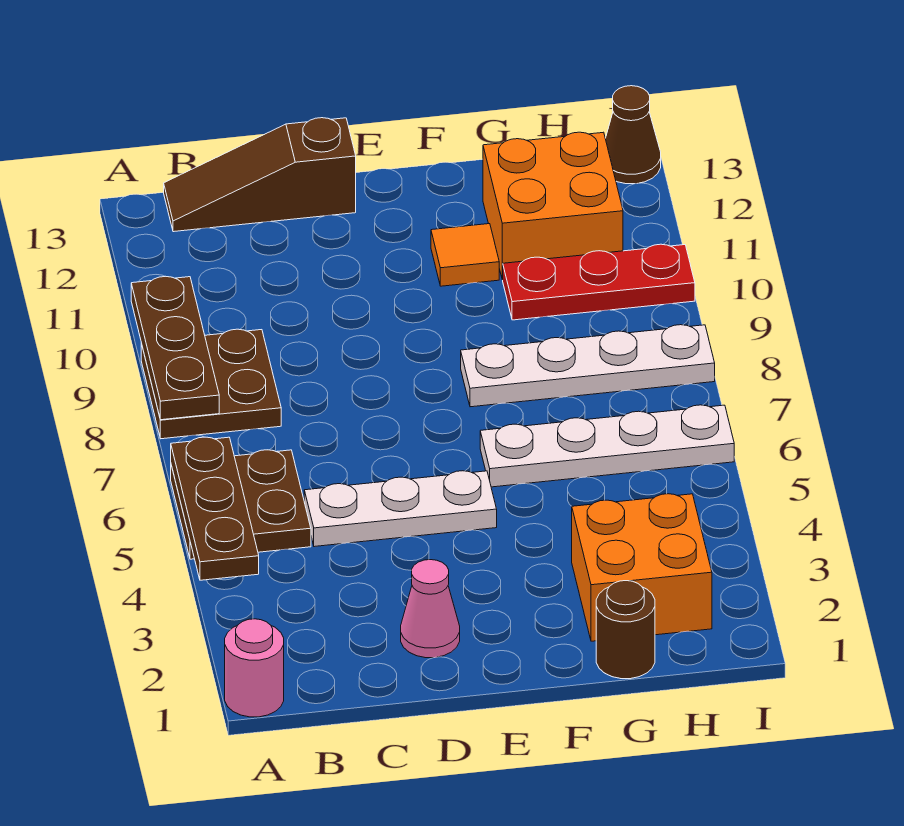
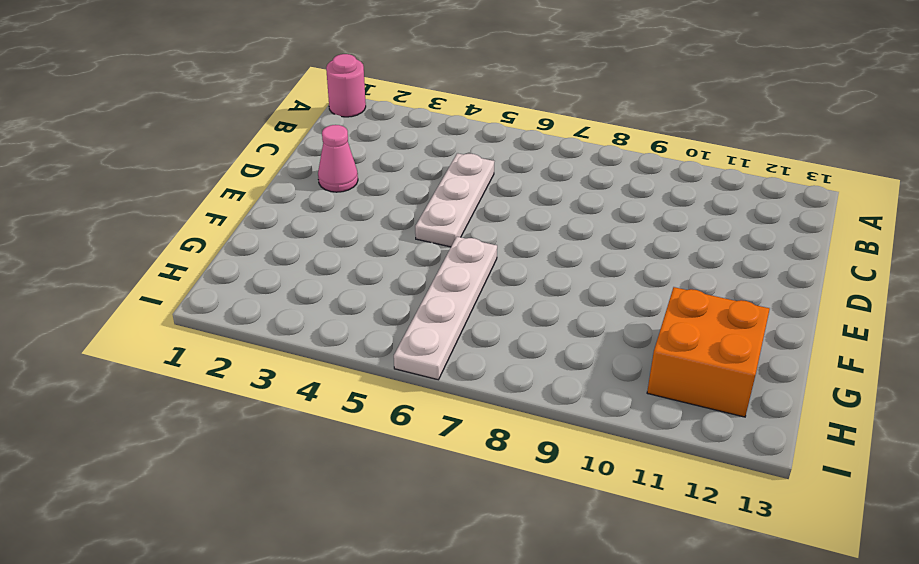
none -> brown plate A5:B6 level 1
none -> brown plate A8:B9 level 1
none -> brown slope B13:D13 level 1 top D

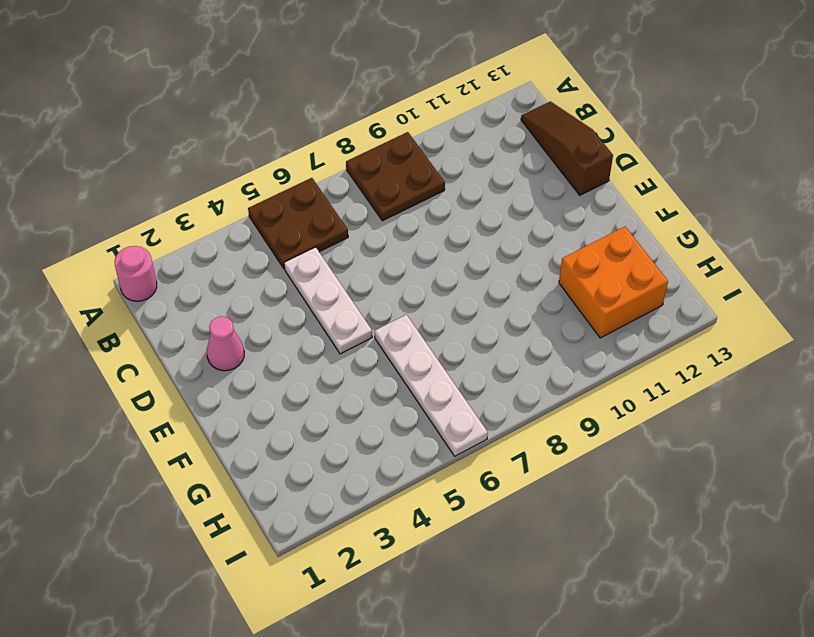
none -> white plate F8:I8 level 1
none -> orange tile F11 level 1
none -> brown round brick G1 level 1

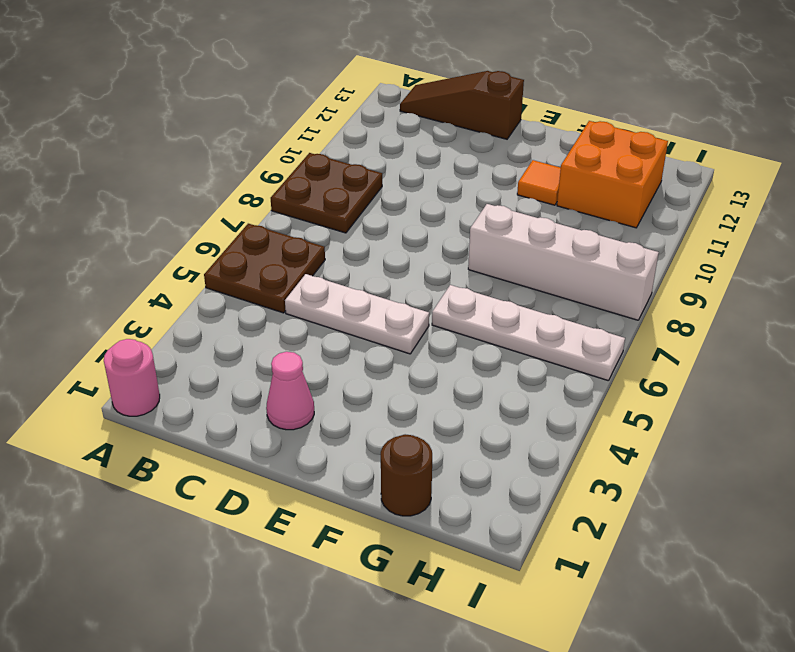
white brick F8:I8 level 1 -> white plate F8:I8 level 1
none -> orange brick G2:H3 level 1
none -> red plate G10:I10 level 1
none -> brown cone I13 level 1

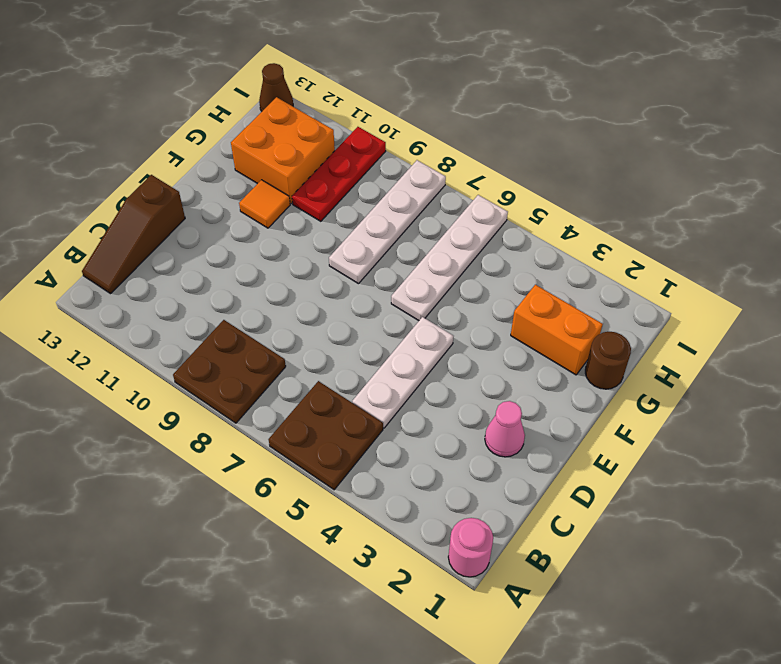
orange brick G2:G3 level 1 -> orange brick G2:H3 level 1
none -> brown plate A4:A6 level 2
none -> brown plate A8:A10 level 2

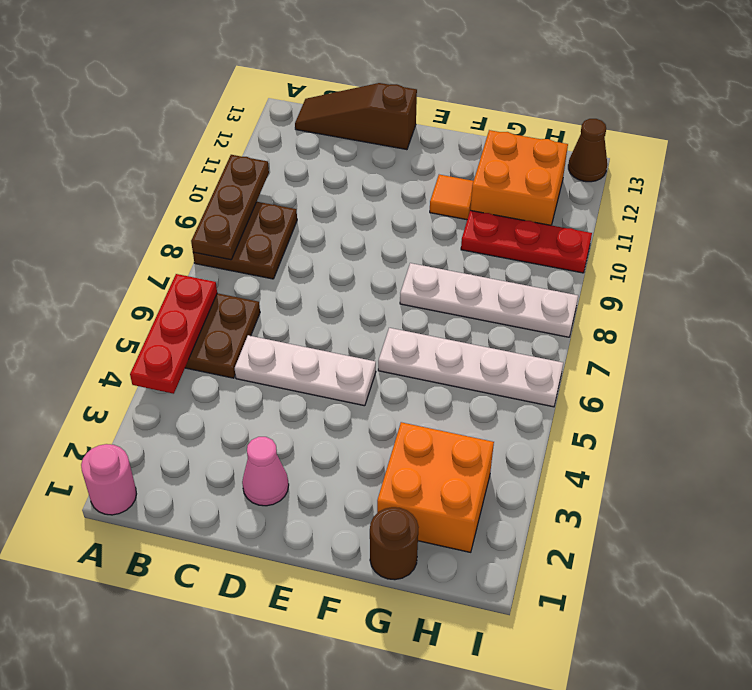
red plate A4:A6 level 2 -> brown plate A4:A6 level 2

